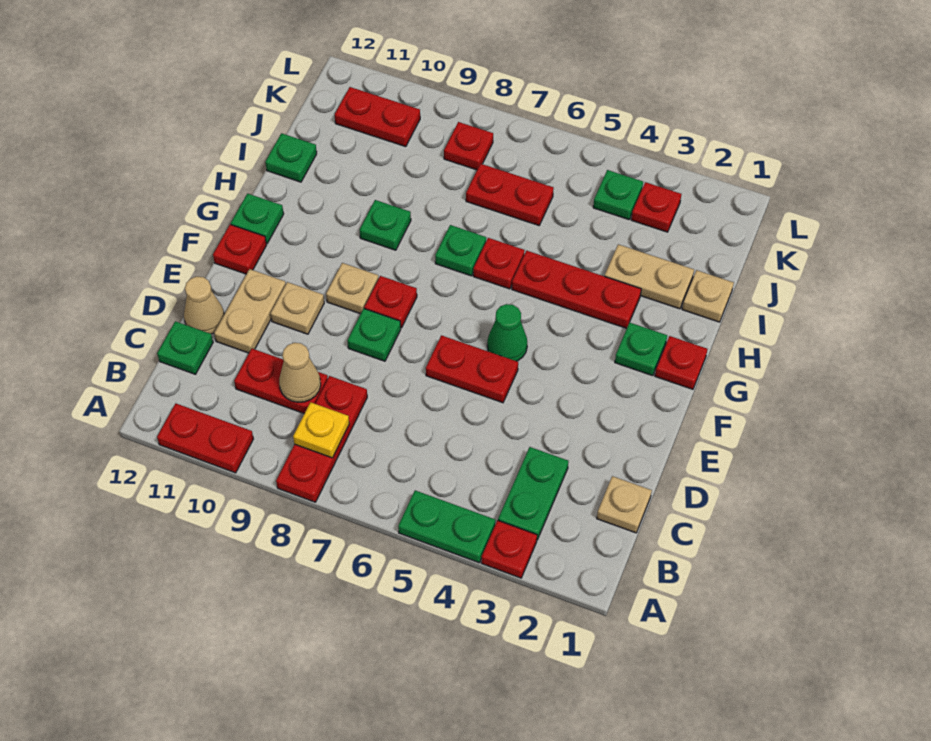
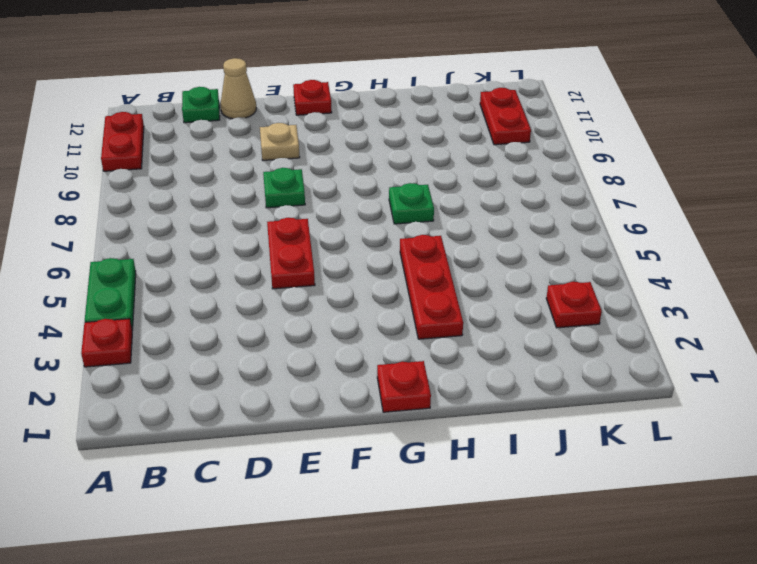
none -> red plate A8:C8 level 1
none -> green plate B3:C3 level 1
none -> tan plate C1 level 1
none -> red plate C9:C10 level 1

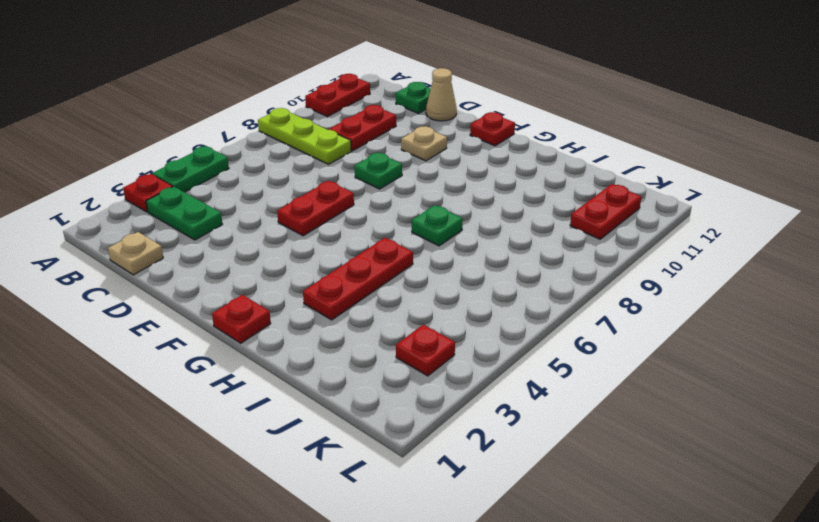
lime plate A8:C8 level 1 -> red plate A8:C8 level 1
none -> tan plate D11:E11 level 1
none -> green cone F5 level 1
none -> red plate F8 level 1
none -> tan plate F9 level 1

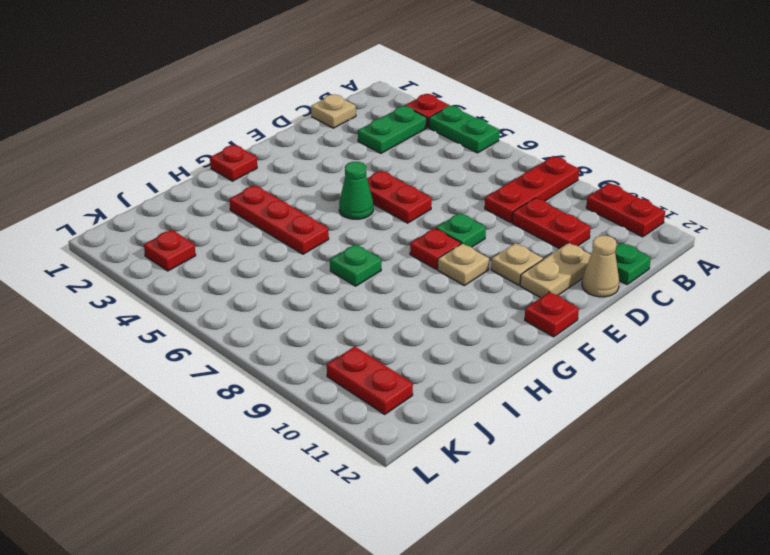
none -> green plate G2 level 1
none -> green plate G12 level 1
none -> red plate H6 level 1
none -> green plate H9 level 1

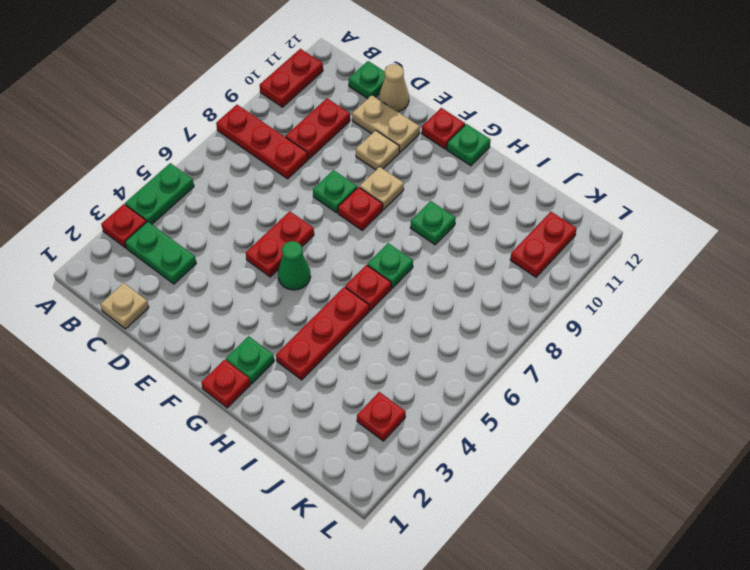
none -> tan plate I1 level 1
none -> tan plate I2:I3 level 1
none -> green plate I12 level 1
none -> red plate J6:J7 level 1

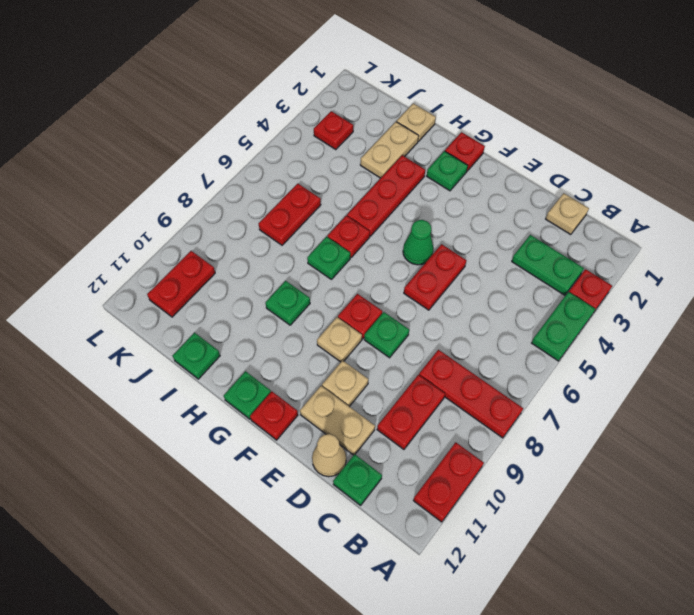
none -> green plate K4 level 1
none -> red plate K8 level 1
none -> yellow plate B8 level 2
none -> tan cone C9 level 2

